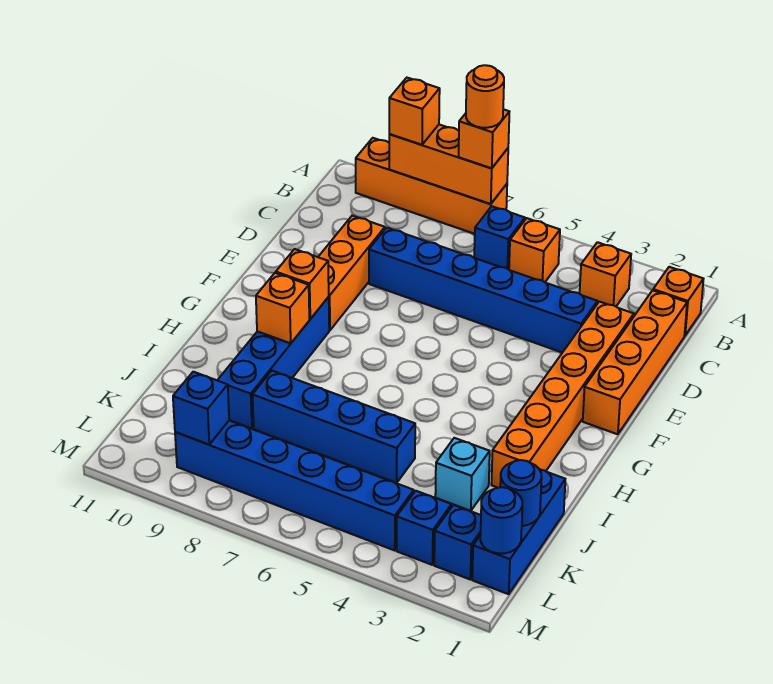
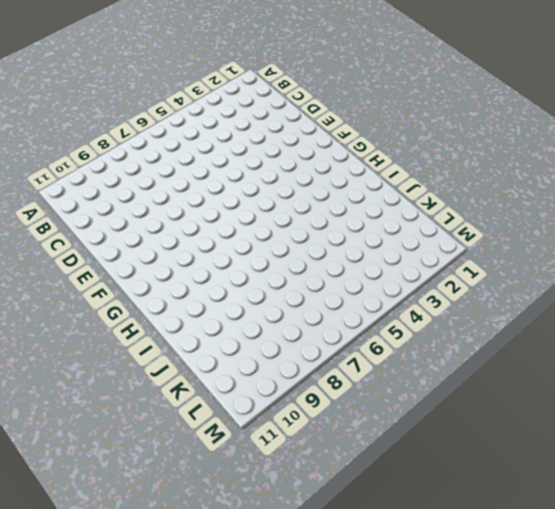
none -> orange brick A7:A10 level 1
none -> orange brick B1 level 1
none -> orange brick B3 level 1

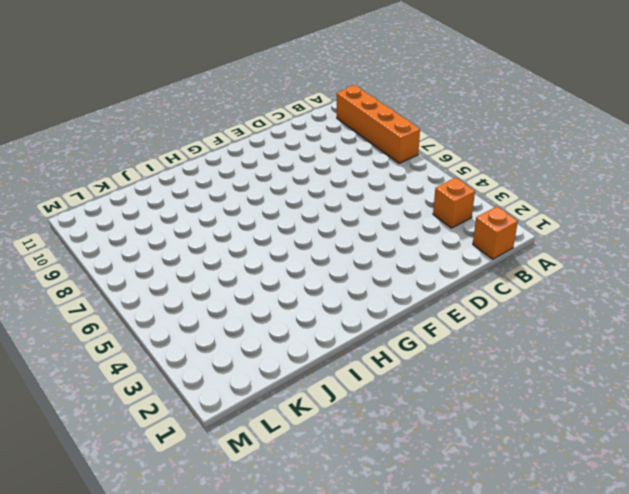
none -> orange brick B5 level 1
none -> blue brick B6 level 1
none -> orange brick C1:F1 level 1

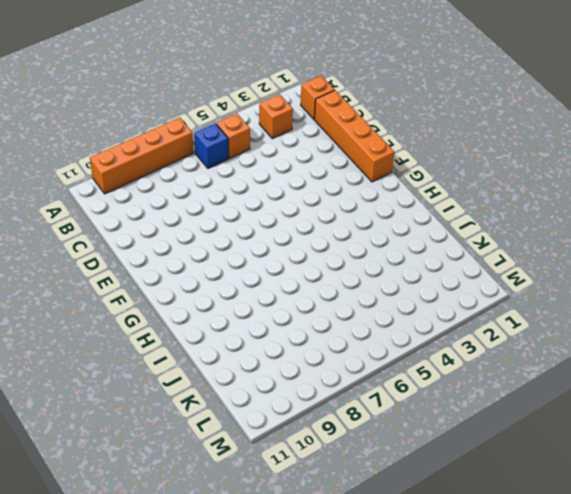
none -> orange brick D2:I2 level 1
none -> blue brick D3:D8 level 1
none -> orange brick D9:F9 level 1

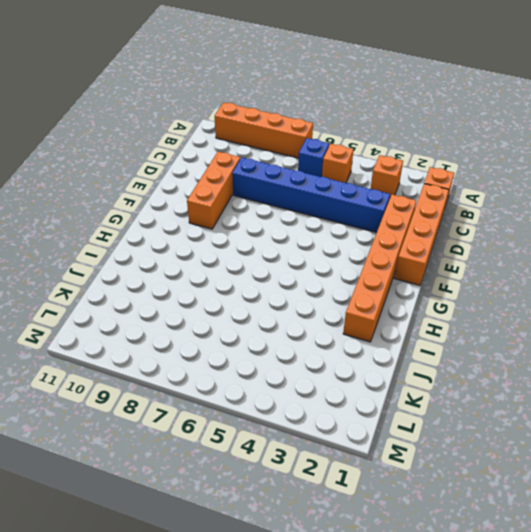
none -> blue brick G9:J9 level 1
none -> blue brick J1:L1 level 1
none -> cyan brick J3 level 1

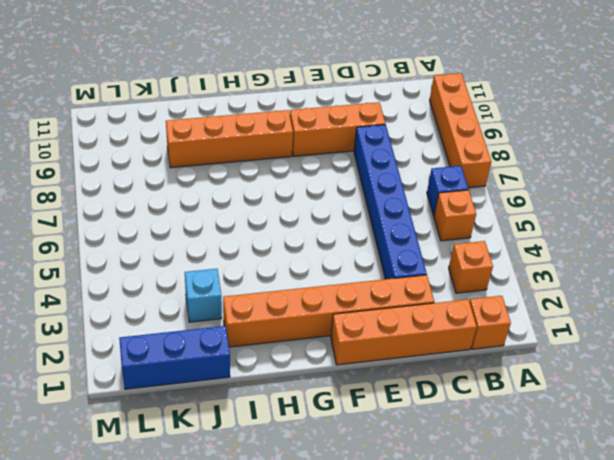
orange brick G9:J9 level 1 -> blue brick G9:J9 level 1
none -> blue brick J5:J8 level 1
none -> blue brick L2 level 1
none -> blue brick L3 level 1

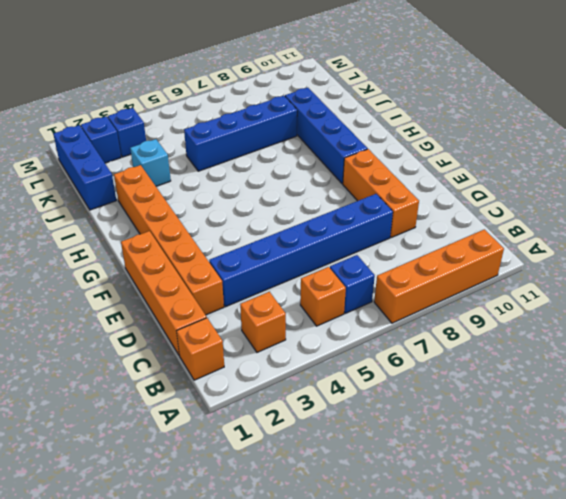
none -> blue brick L4:L9 level 1
none -> orange brick A7:A9 level 2
none -> orange brick G9 level 2

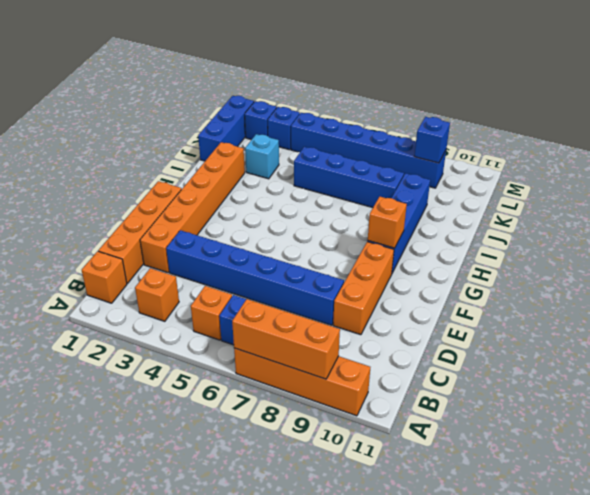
none -> orange brick H9 level 2
none -> blue round brick K1 level 2
none -> blue round brick L1 level 2

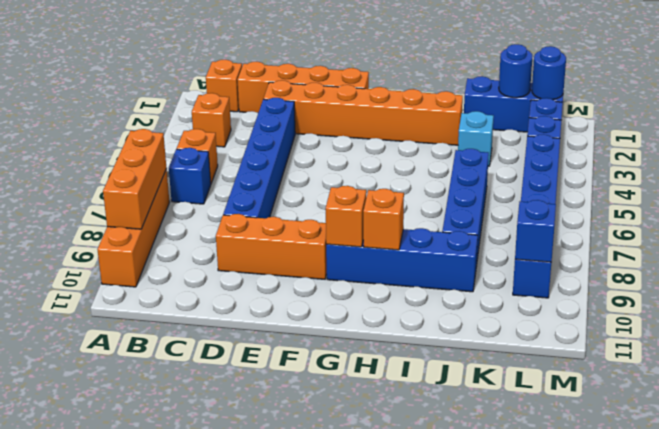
none -> orange brick A7 level 3
none -> orange brick A9 level 3
none -> orange round brick A7 level 4

